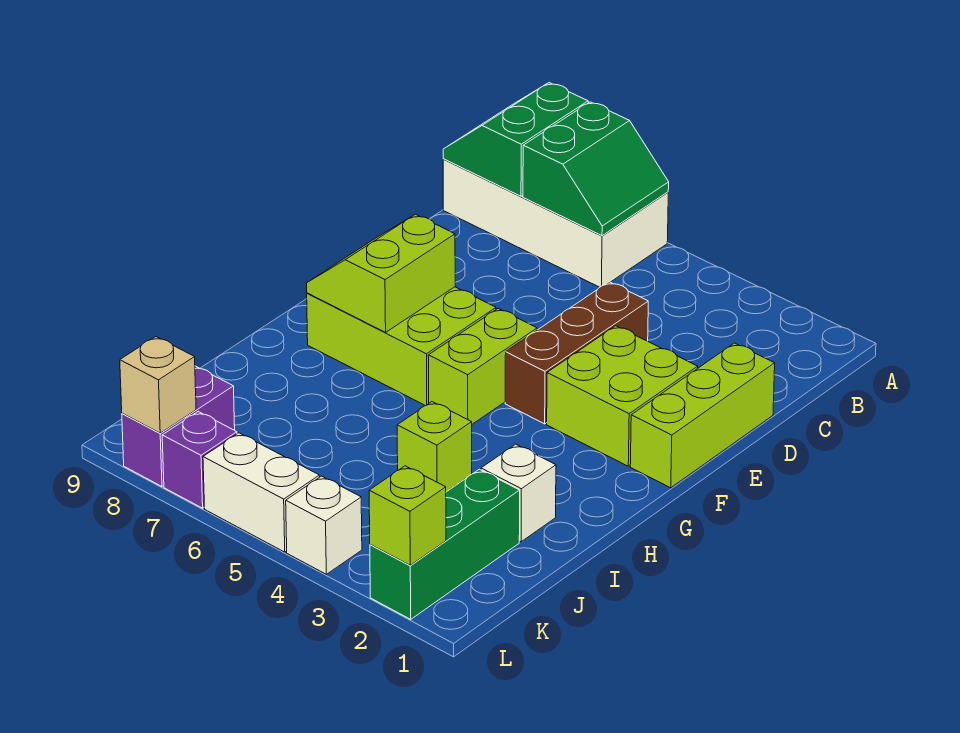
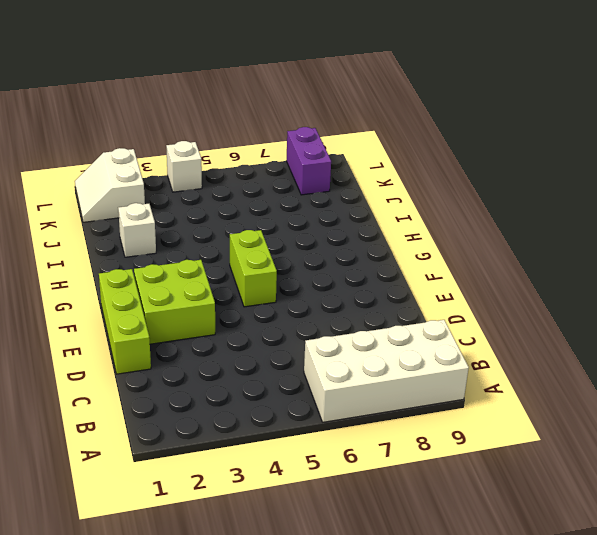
white slope K1:L2 level 1 top 2 -> green brick J2:L2 level 1
none -> brown brick D4:F4 level 1
none -> lime brick F6:G8 level 1
none -> lime brick I4 level 1

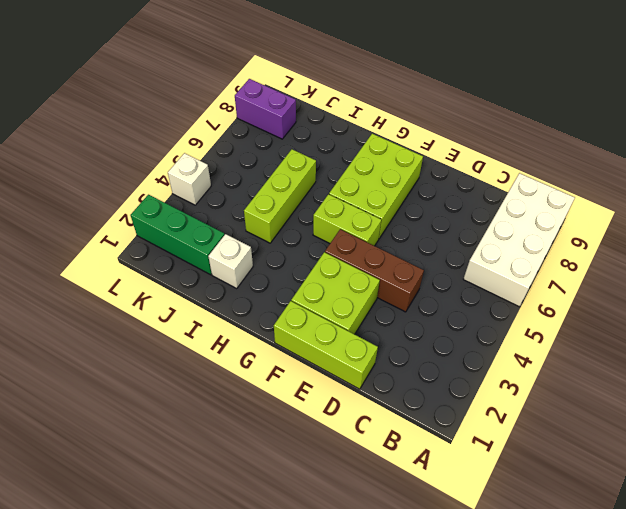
lime brick I4:I6 level 1 -> lime brick I4 level 1
none -> white brick L5:L6 level 1
none -> purple brick L7 level 1
none -> green slope A6:B7 level 2 top 7

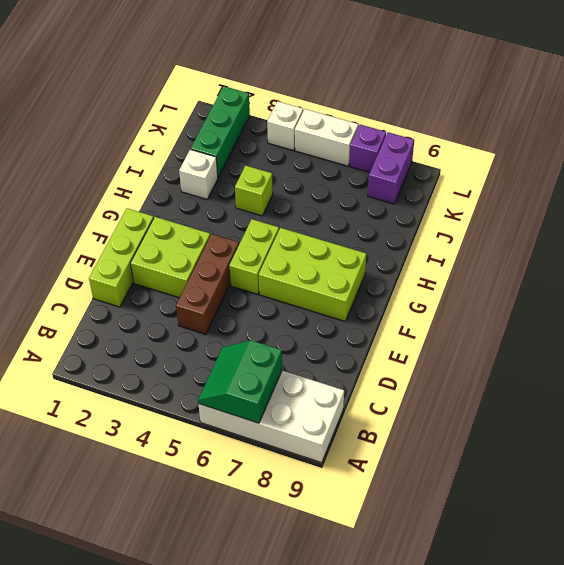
none -> green slope A8:B9 level 2 top 8
none -> lime slope F7:G8 level 2 top 7
none -> lime brick L2 level 2

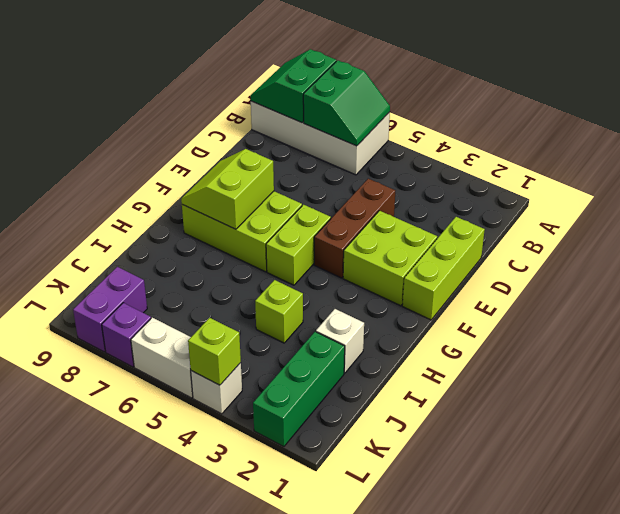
lime brick L4 level 2 -> lime brick L2 level 2
none -> tan brick L8 level 2

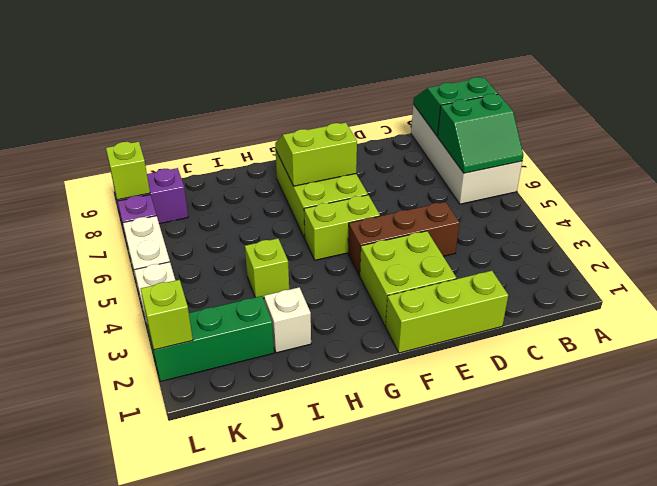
lime brick L8 level 2 -> tan brick L8 level 2

